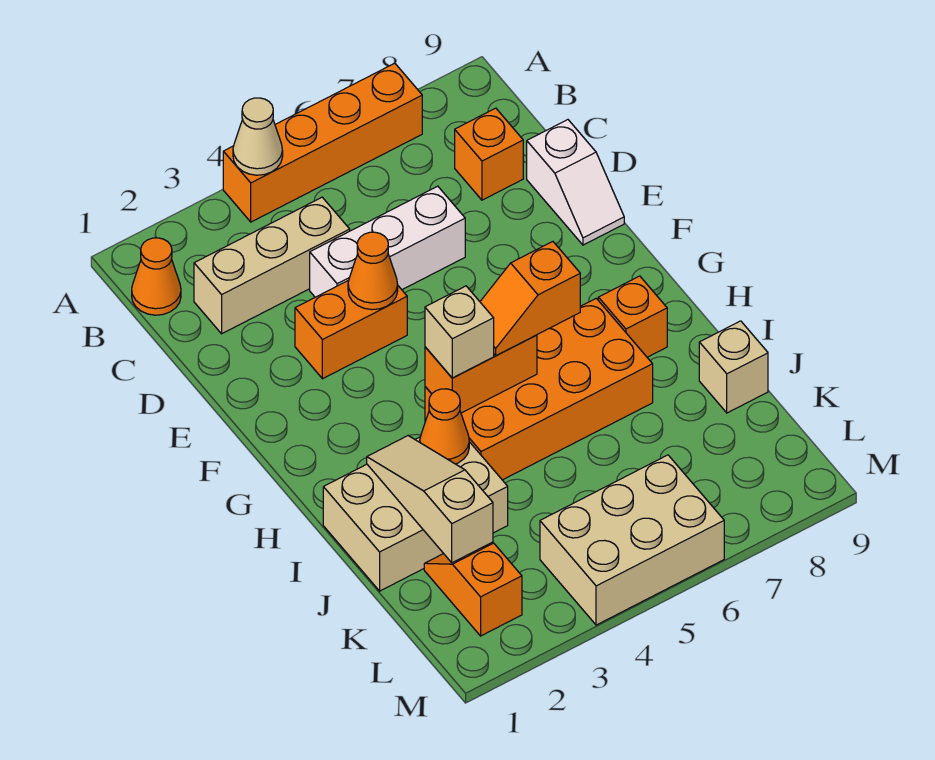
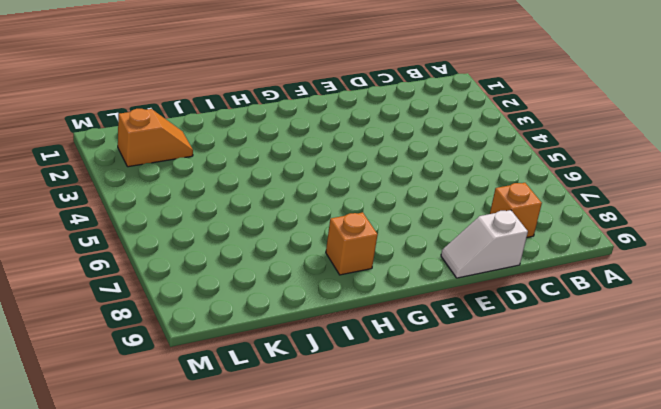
none -> orange brick A4:A7 level 1
none -> orange cone B1 level 1
none -> tan brick C2:C4 level 1

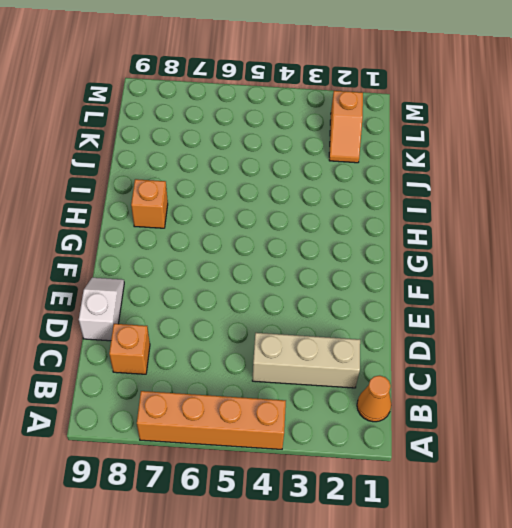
none -> white brick D4:D6 level 1
none -> orange brick E3:E4 level 1
none -> orange brick H4:I7 level 1

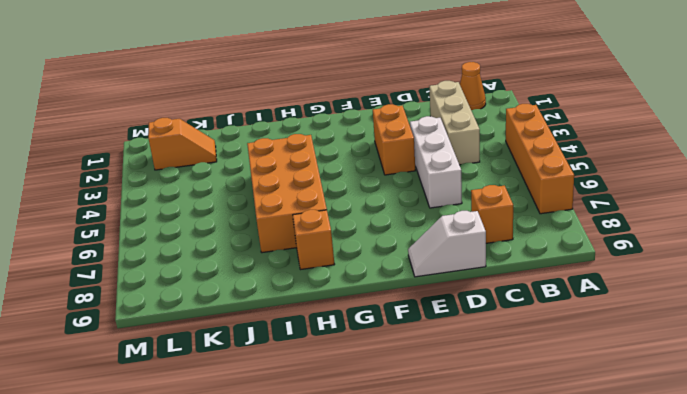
none -> tan brick I1:J3 level 1
none -> tan brick J9 level 1
none -> tan brick L4:M6 level 1

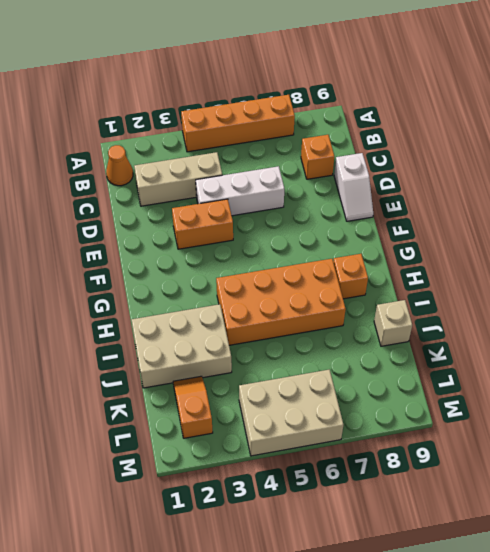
none -> tan cone A4 level 2
none -> orange cone E4 level 2
none -> orange brick H4:H5 level 2

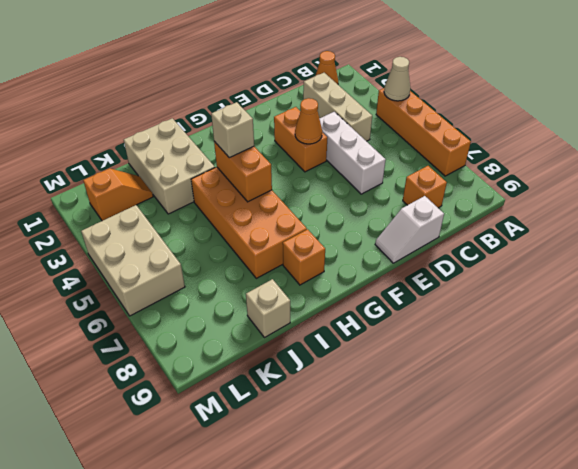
none -> tan slope I2:K2 level 2 top K
none -> orange cone I3 level 2
none -> orange slope H5:H6 level 3 top 6

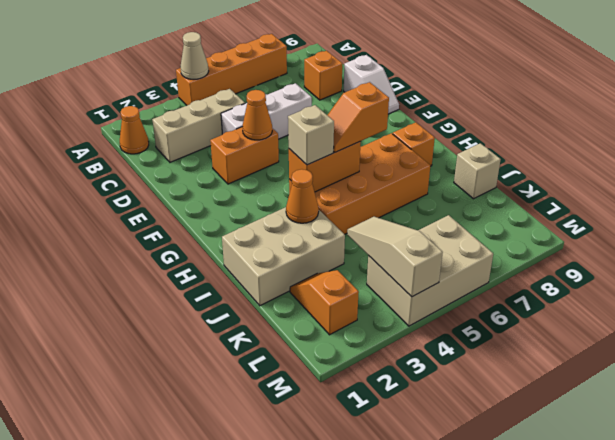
tan slope K4:M4 level 2 top M -> tan slope I2:K2 level 2 top K

